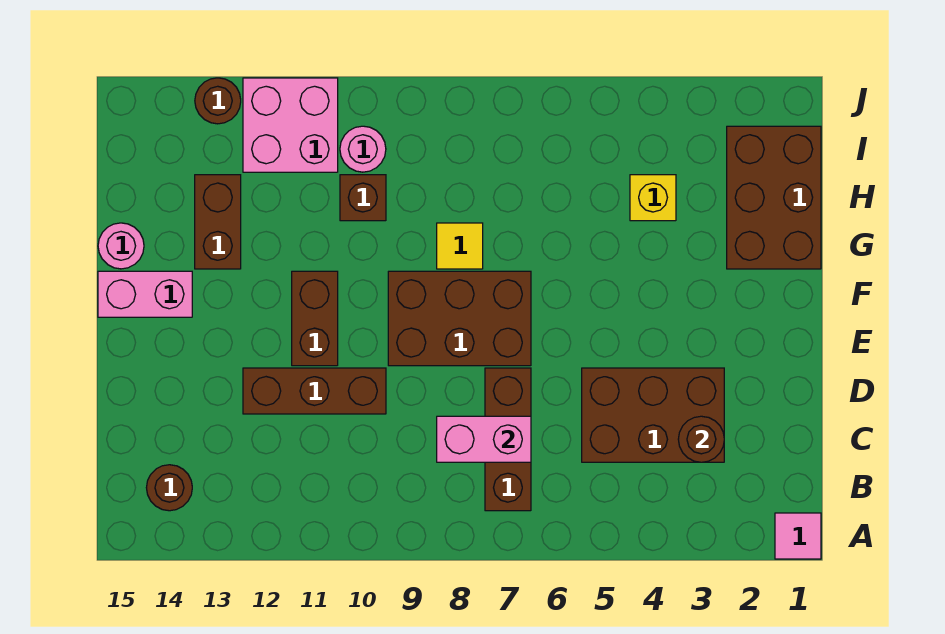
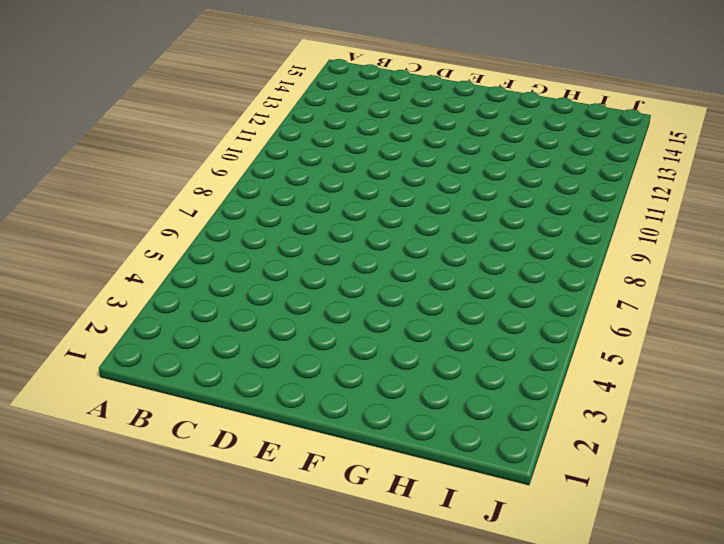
none -> pink tile A1 level 1
none -> brown brick B7:D7 level 1
none -> brown round brick B14 level 1

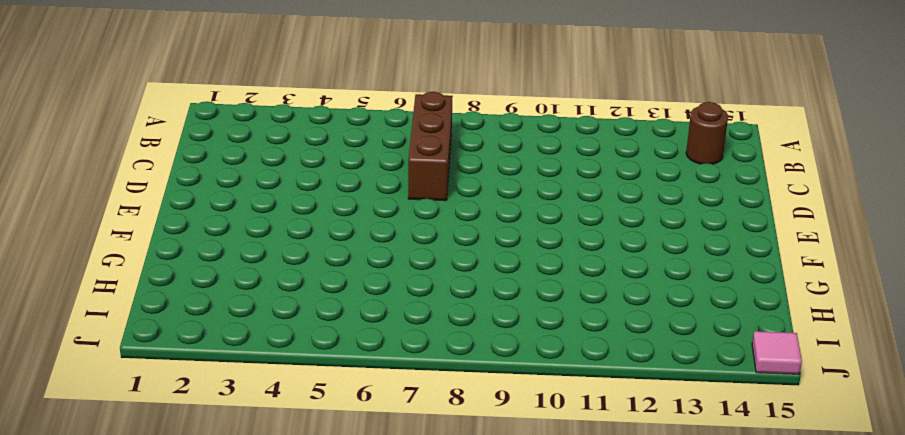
pink tile J15 level 1 -> pink tile A1 level 1
none -> brown brick C3:D5 level 1
none -> brown brick D10:D12 level 1
none -> brown brick E7:F9 level 1

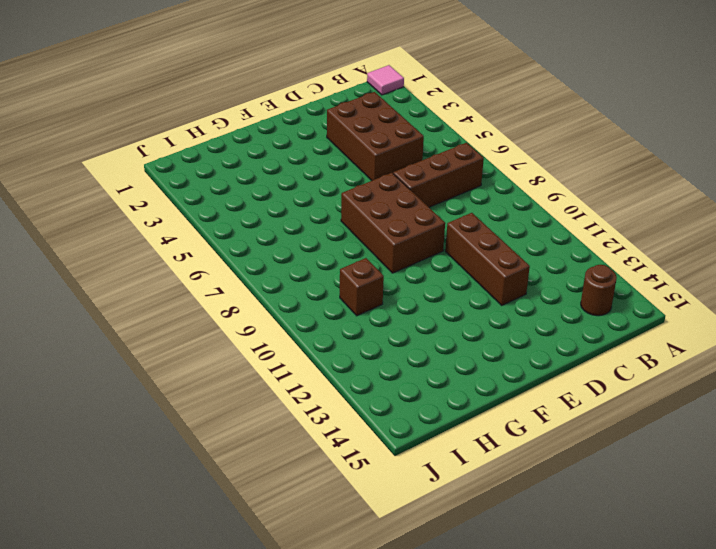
none -> brown brick E11:F11 level 1
none -> pink brick F14:F15 level 1
none -> brown brick G1:I2 level 1

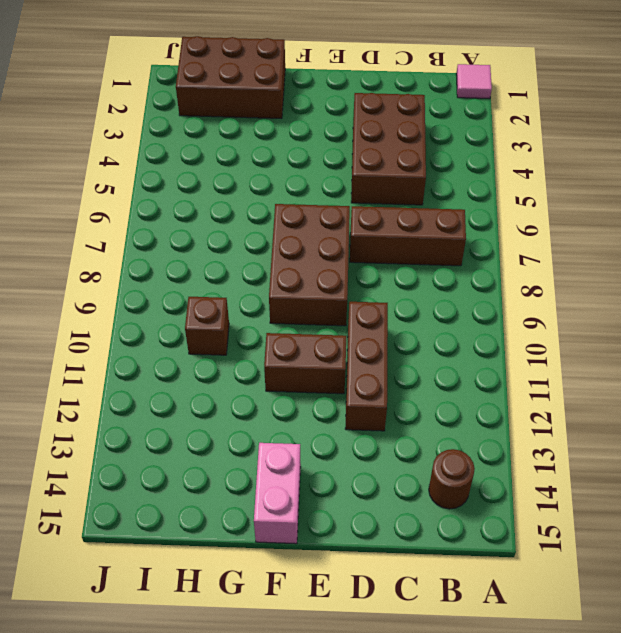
none -> yellow tile G8 level 1
none -> brown brick G13:H13 level 1
none -> pink round brick G15 level 1

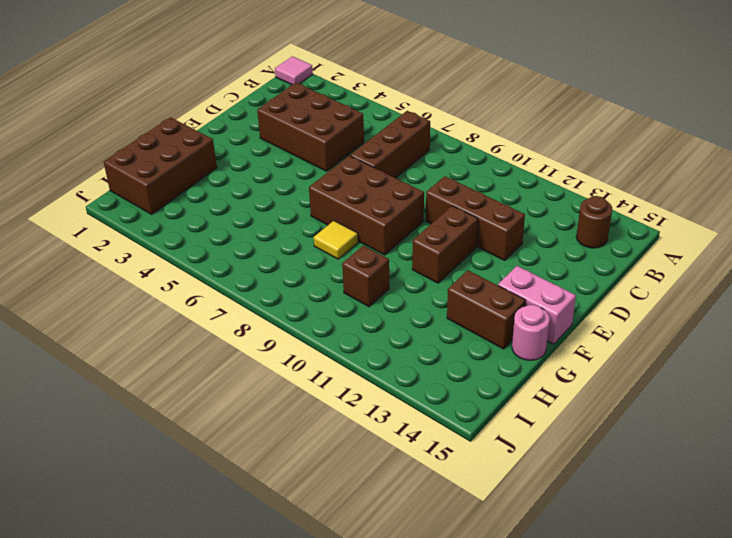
brown brick G13:G14 level 1 -> brown brick G13:H13 level 1
none -> yellow brick H4 level 1
none -> pink round brick I10 level 1
none -> pink brick I11:J12 level 1

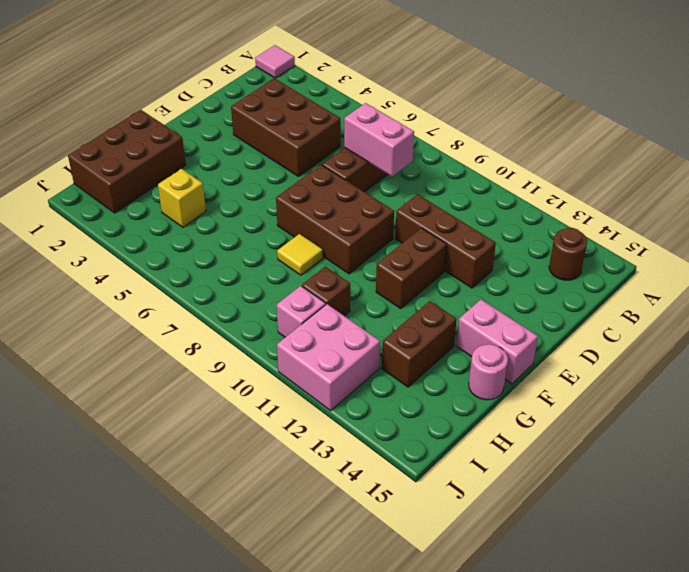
pink brick I10 level 1 -> pink round brick I10 level 1
none -> brown round brick J13 level 1
none -> brown round brick C3 level 2

